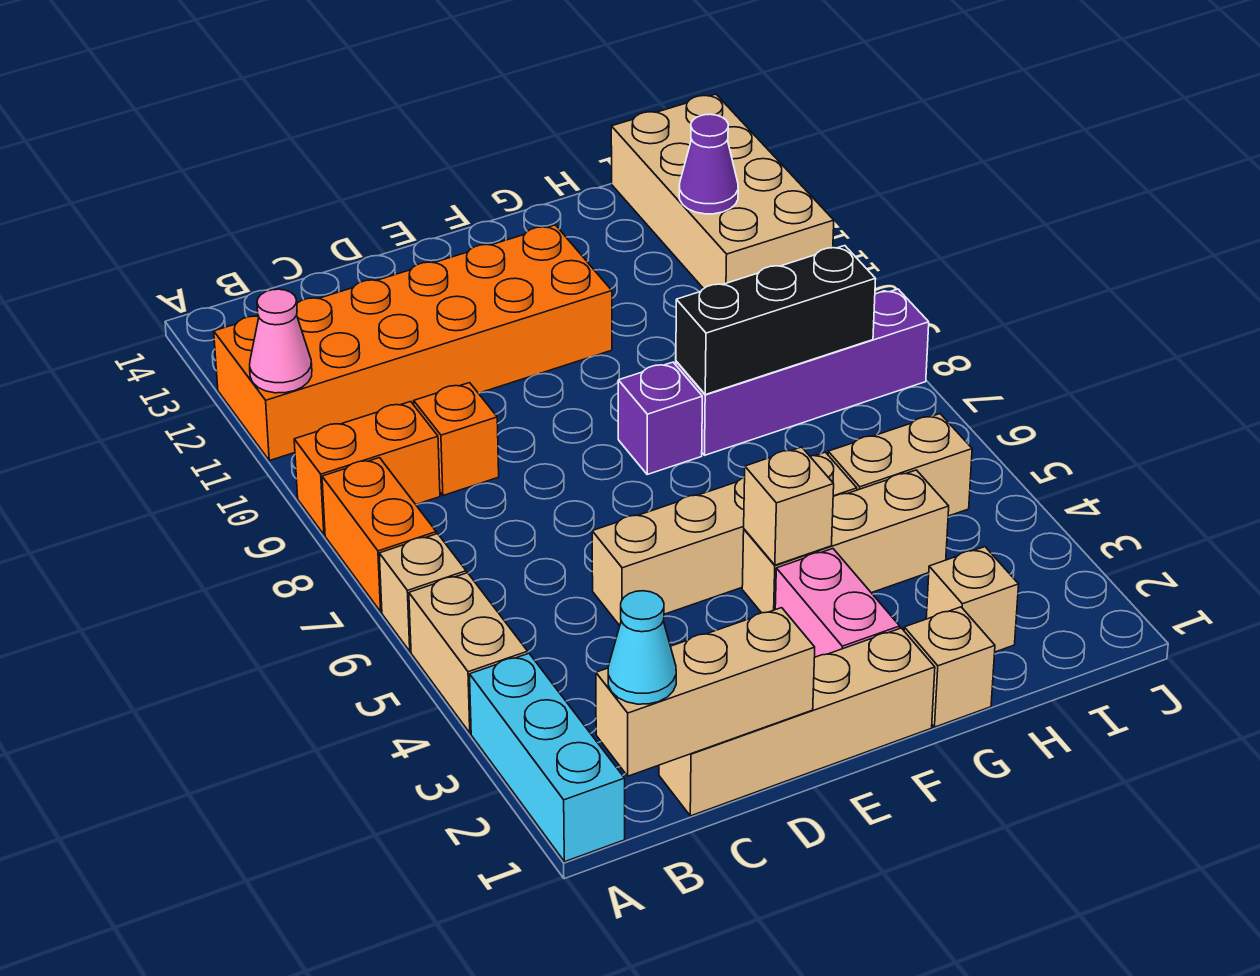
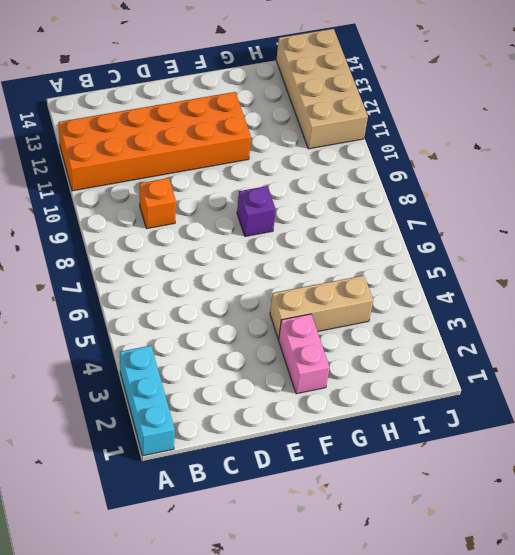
none -> tan brick A4:A5 level 1
none -> tan brick A6 level 1
none -> orange brick A7:A8 level 1

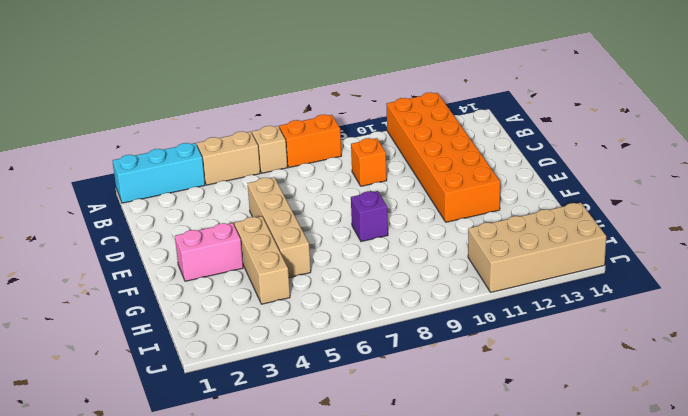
none -> orange brick A9:B9 level 1
none -> tan brick C1:F1 level 1
none -> tan brick G1 level 1

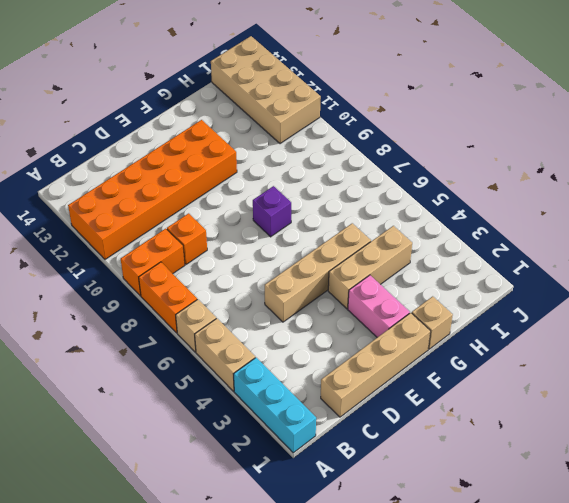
none -> purple brick G8:J8 level 1
none -> tan brick H2 level 1
none -> tan brick H5:I5 level 1

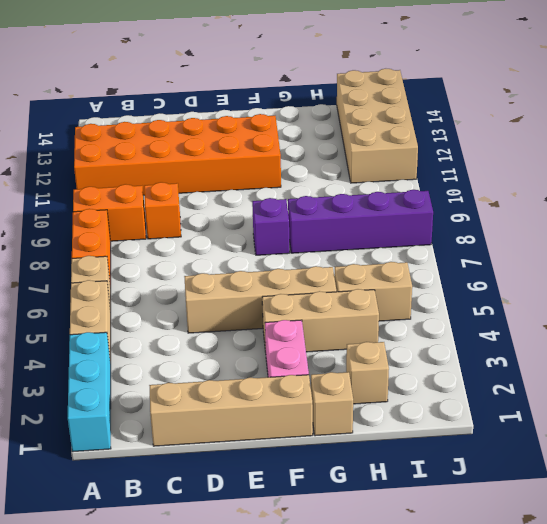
none -> pink cone A11 level 2
none -> tan brick B1:D1 level 2
none -> tan brick F4 level 2

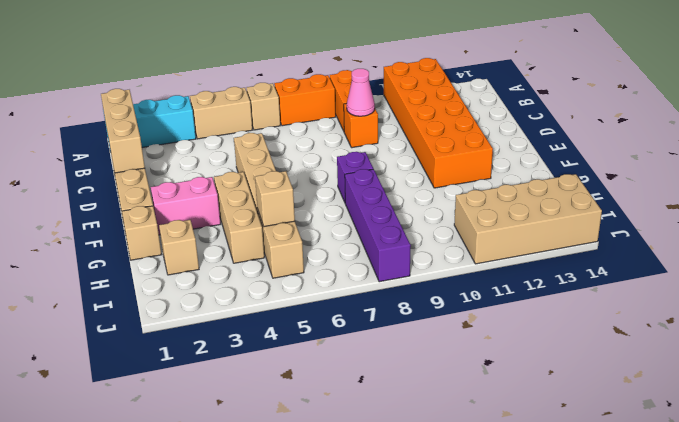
pink cone C9 level 2 -> pink cone A11 level 2
tan brick H5 level 2 -> tan brick F4 level 2
none -> black brick G8:I8 level 2
none -> purple cone I12 level 2
none -> cyan cone B1 level 3

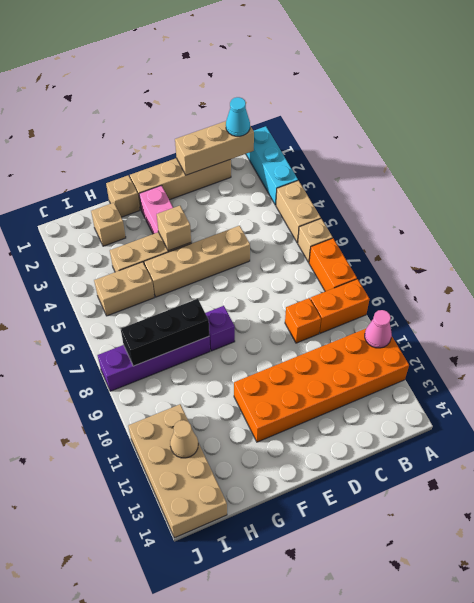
tan cone I12 level 2 -> purple cone I12 level 2

